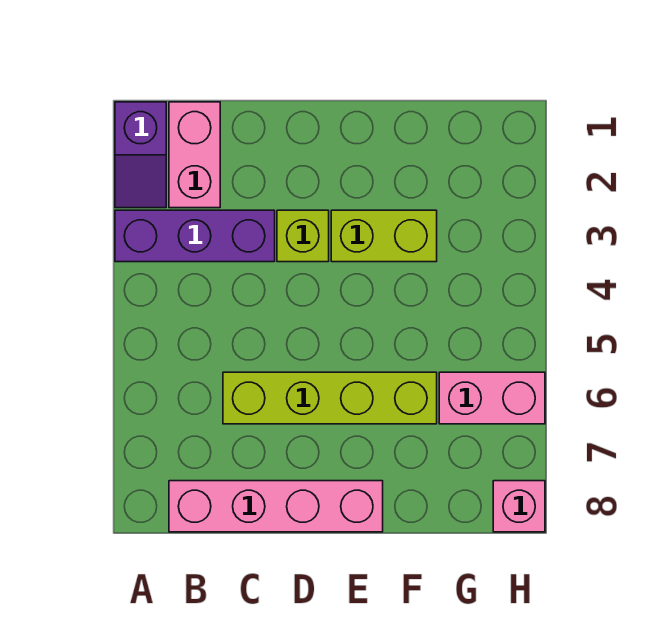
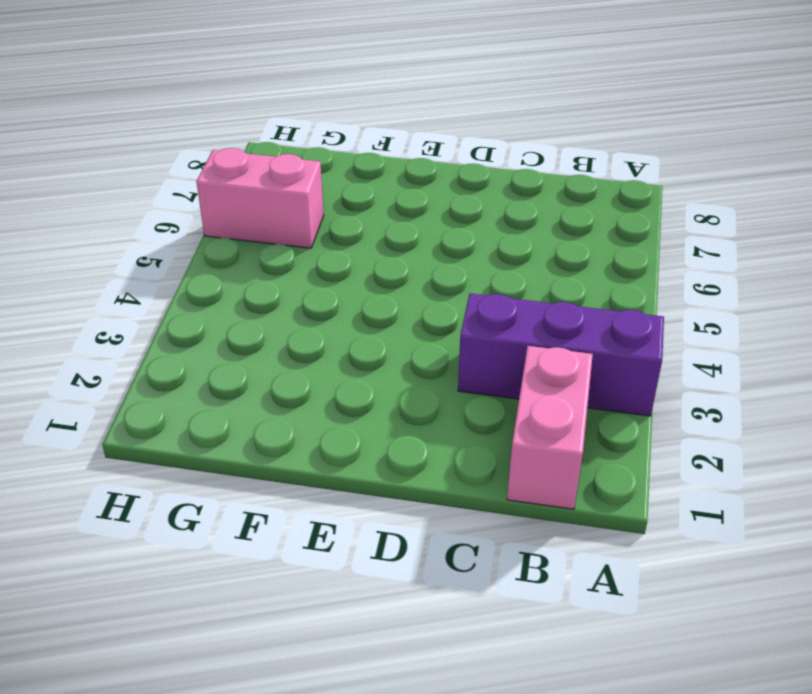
none -> purple slope A1:A2 level 1 top 1
none -> pink brick B8:E8 level 1

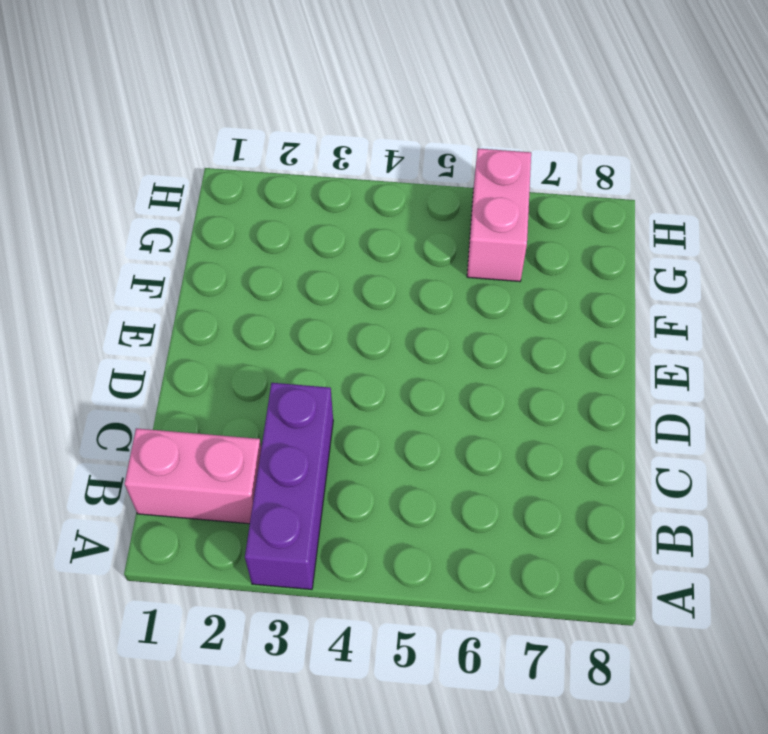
none -> purple slope A1:A2 level 1 top 1
none -> pink brick B8:E8 level 1

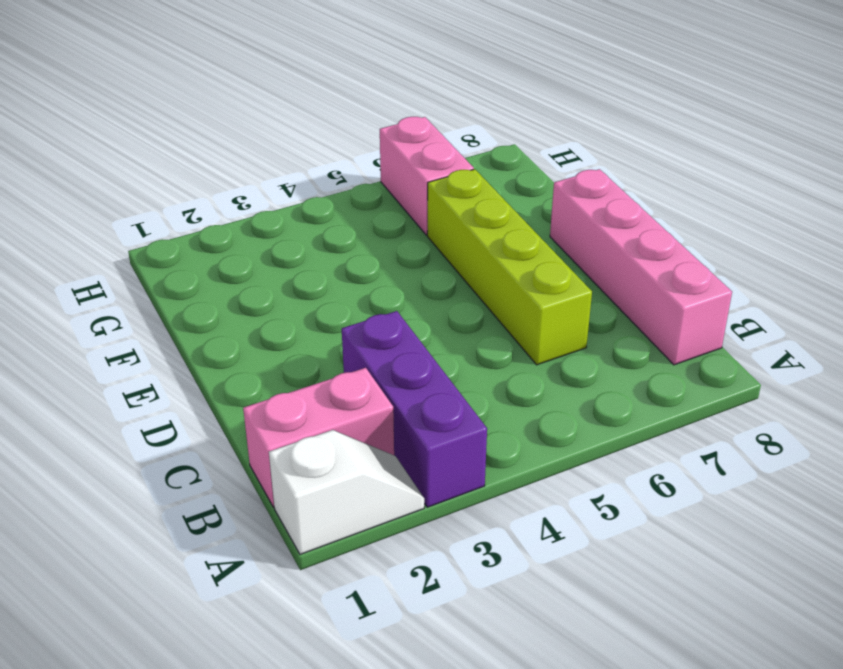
white slope A1:A2 level 1 top 1 -> purple slope A1:A2 level 1 top 1
none -> lime brick D3 level 1
none -> lime brick E3:F3 level 1

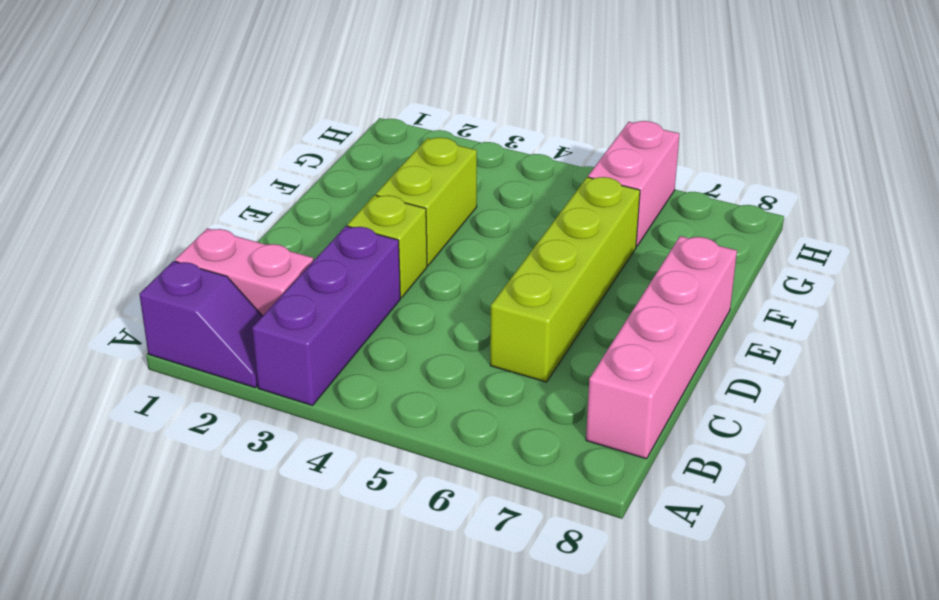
none -> pink brick H8 level 1

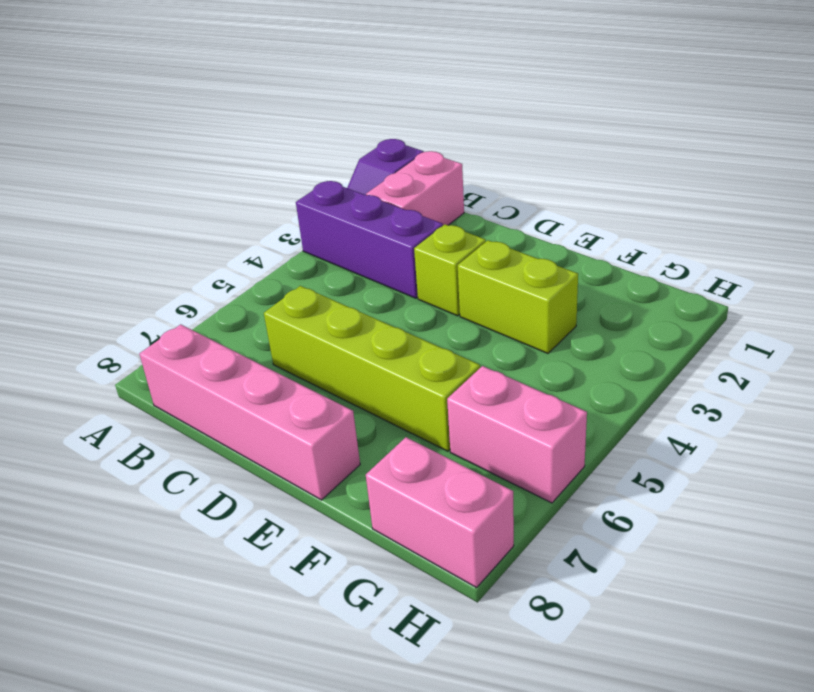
pink brick G8:H8 level 1 -> pink brick H8 level 1

